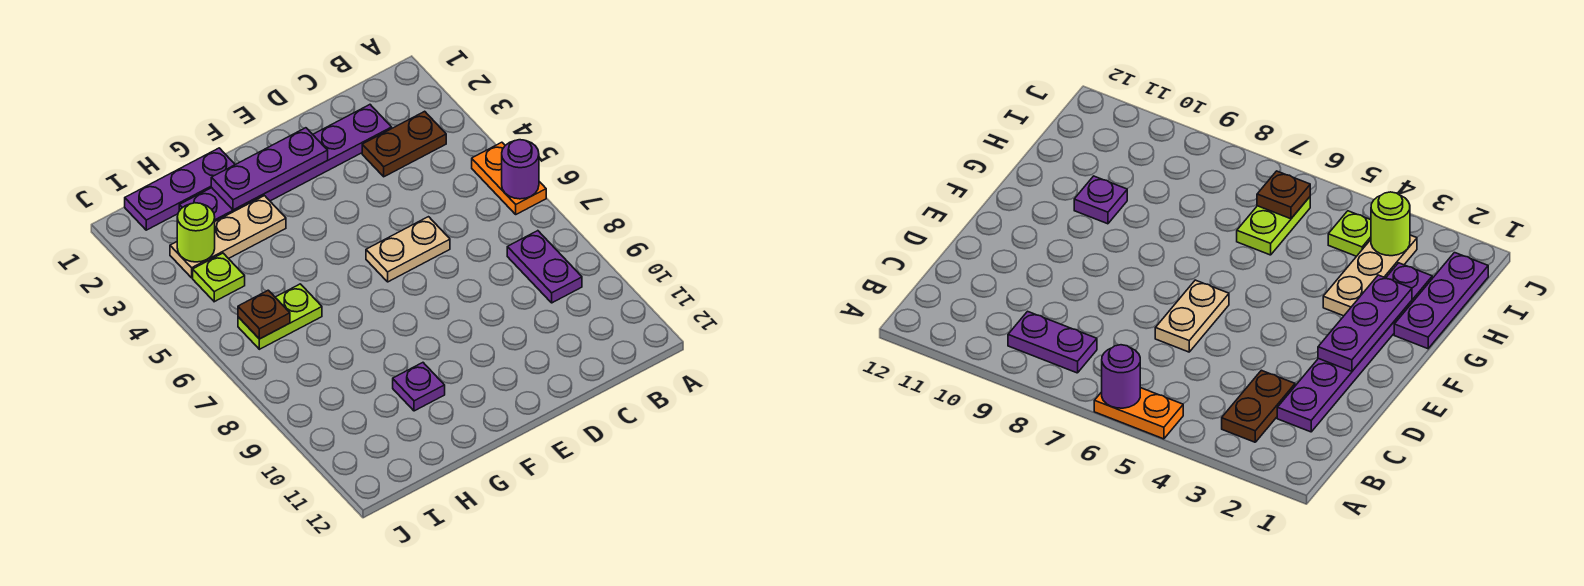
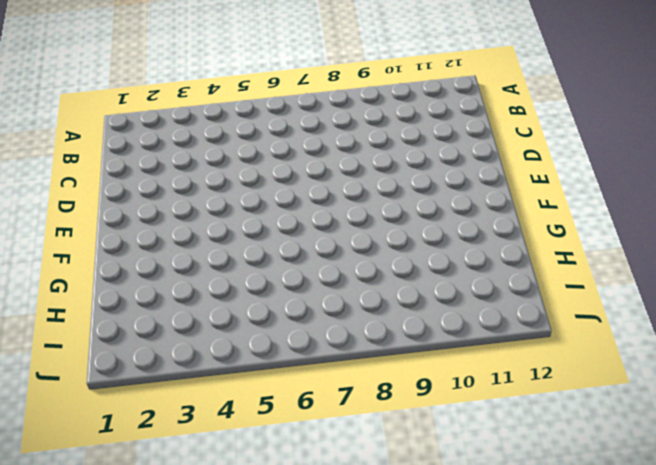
none -> orange plate A5:A6 level 1
none -> brown plate B3:C3 level 1
none -> purple plate B8:B9 level 1

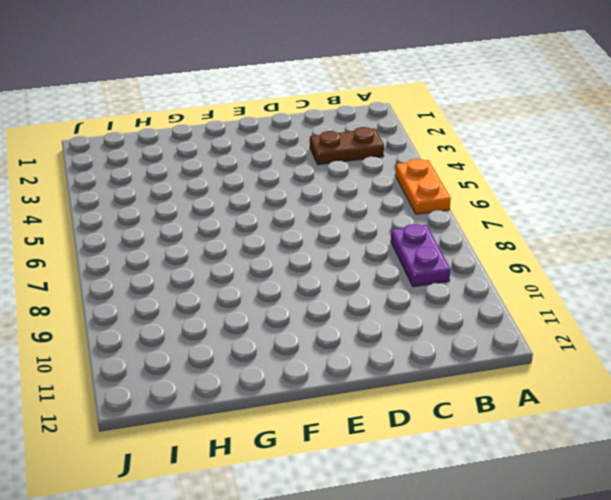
none -> purple plate C2:H2 level 1
none -> tan plate D6:E6 level 1
none -> purple plate G1:I1 level 1

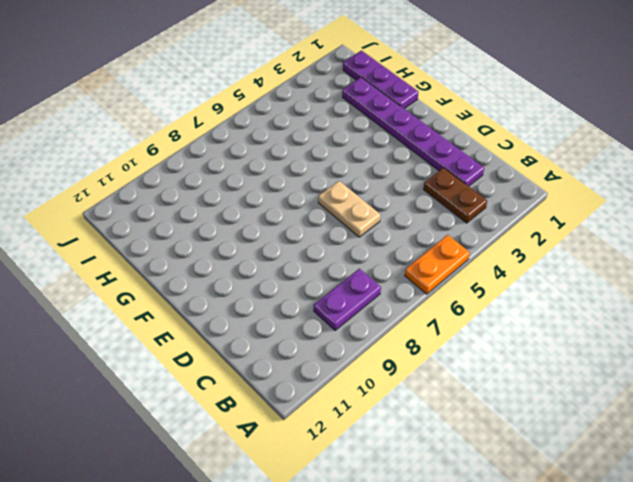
none -> tan plate G3:I3 level 1
none -> purple plate G10 level 1
none -> lime plate H6:I6 level 1

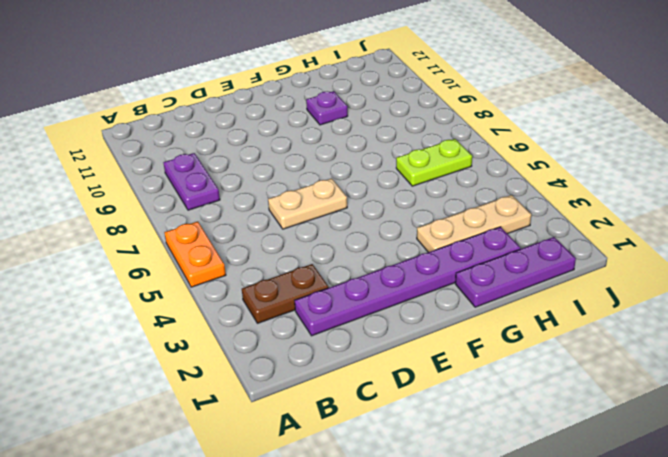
none -> lime plate I4 level 1
none -> purple round brick A6 level 2
none -> purple plate E2:G2 level 2

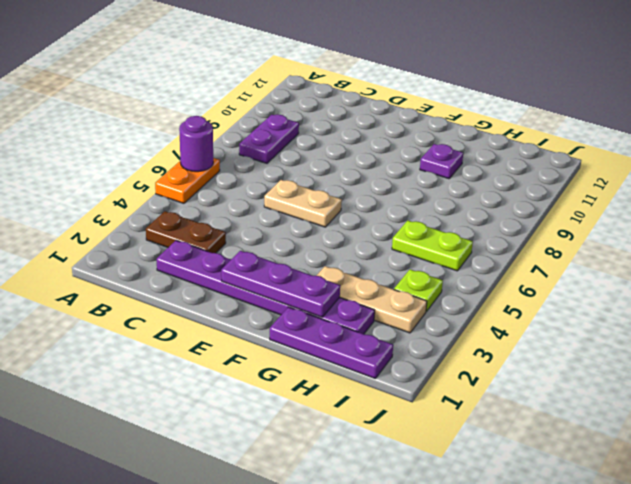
none -> lime round brick I3 level 2
none -> brown plate I6 level 2

